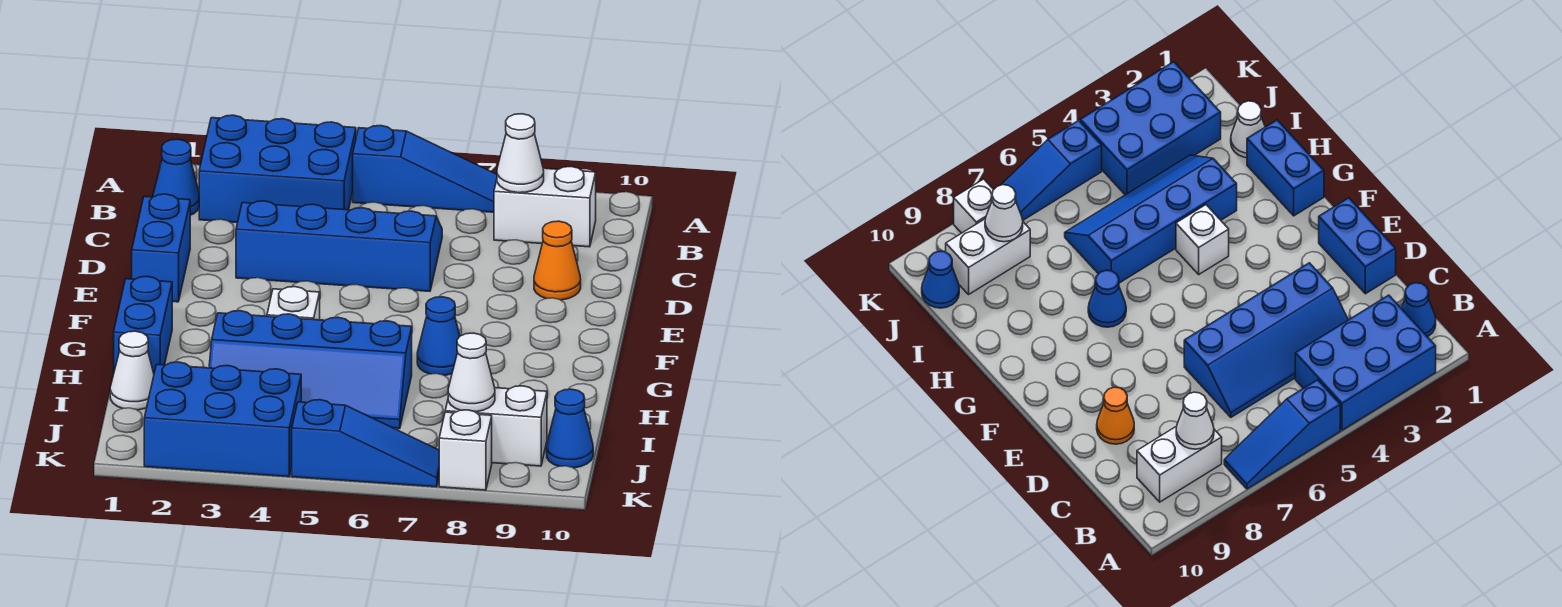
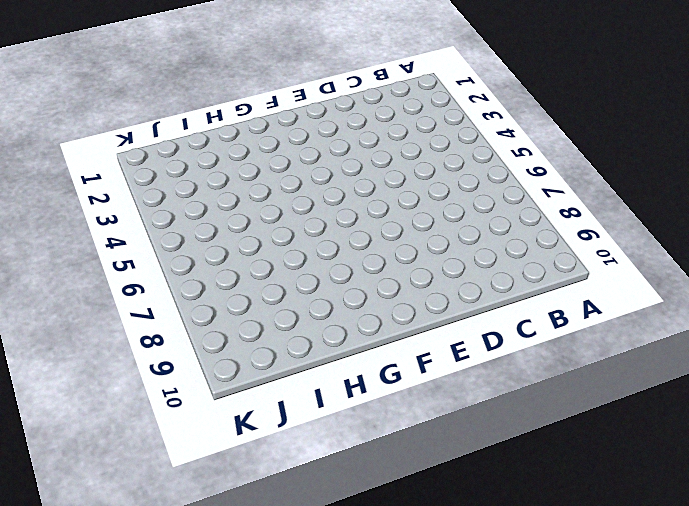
none -> blue brick A2:B4 level 1
none -> blue slope A5:A7 level 1 top 5
none -> blue cone B1 level 1

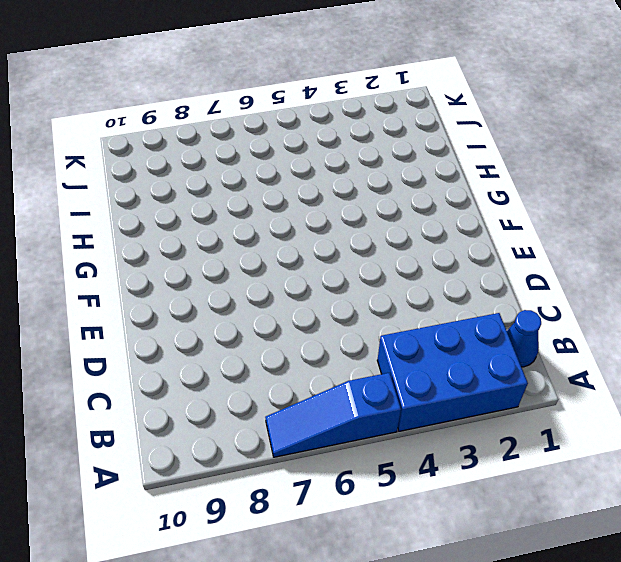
none -> white brick B8:B9 level 1
none -> blue slope C3:D6 level 1 top D
none -> blue brick D1:E1 level 1

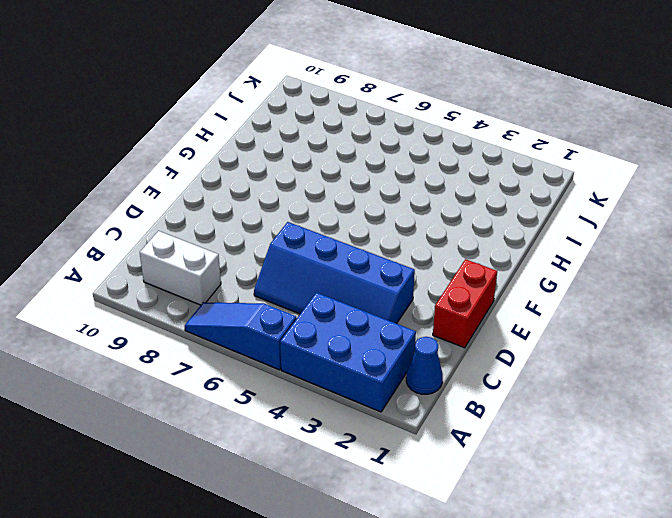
red brick D1:E1 level 1 -> blue brick D1:E1 level 1
none -> orange cone D9 level 1
none -> blue brick G1:H1 level 1
none -> white brick G4 level 1

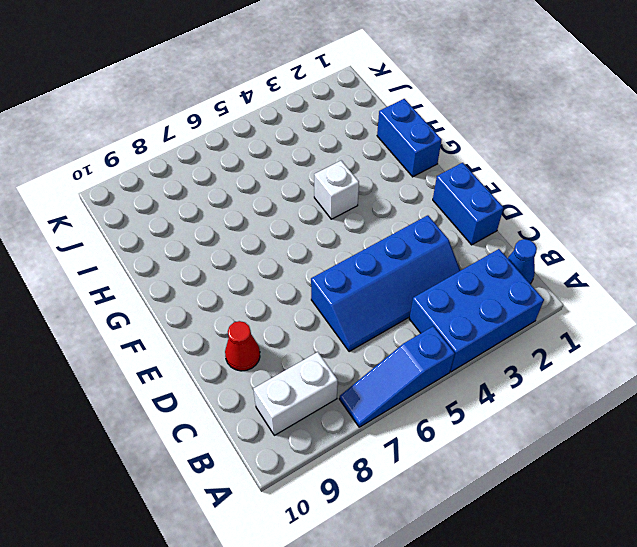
red cone D9 level 1 -> orange cone D9 level 1
none -> blue cone G7 level 1
none -> blue slope H3:I6 level 1 top H
none -> white cone I1 level 1

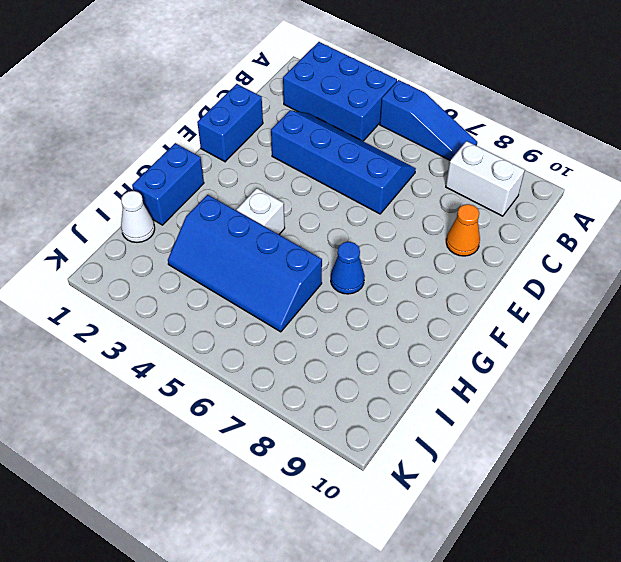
none -> blue cone B1 level 1
none -> blue brick J2:K4 level 1
none -> white brick J8:J9 level 1

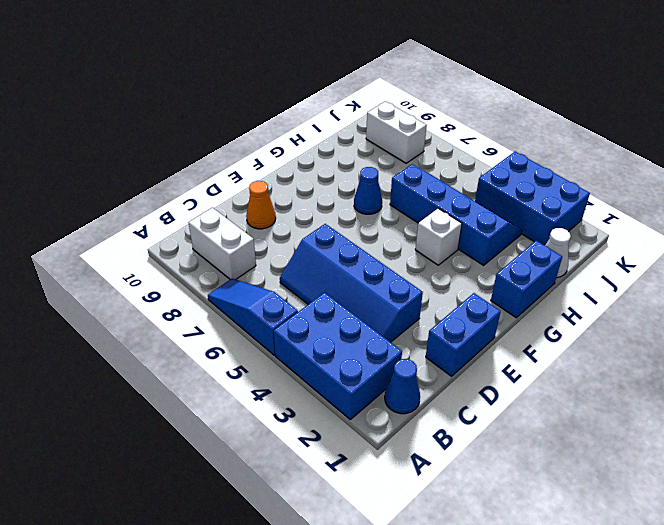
none -> blue cone J10 level 1
none -> blue slope K5:K7 level 1 top 5
none -> white brick K8 level 1

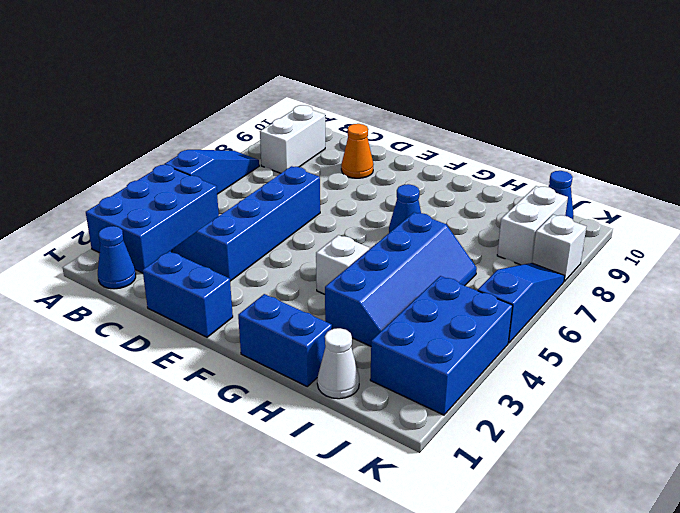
none -> white cone B8 level 2
none -> white cone J8 level 2

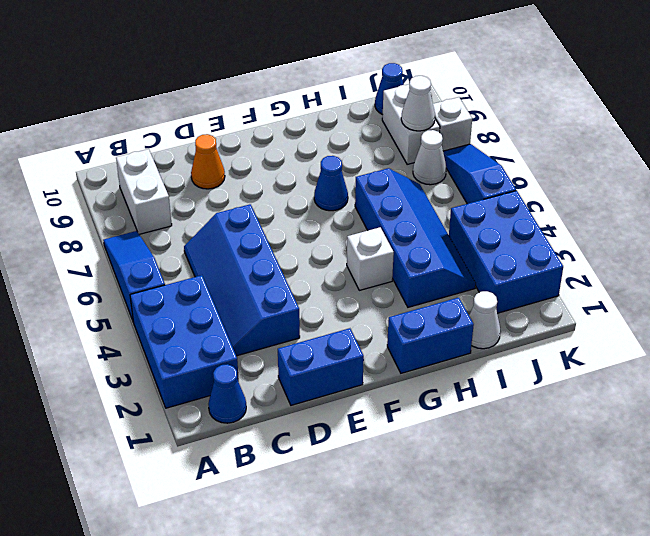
white cone J7 level 1 -> white cone B8 level 2

